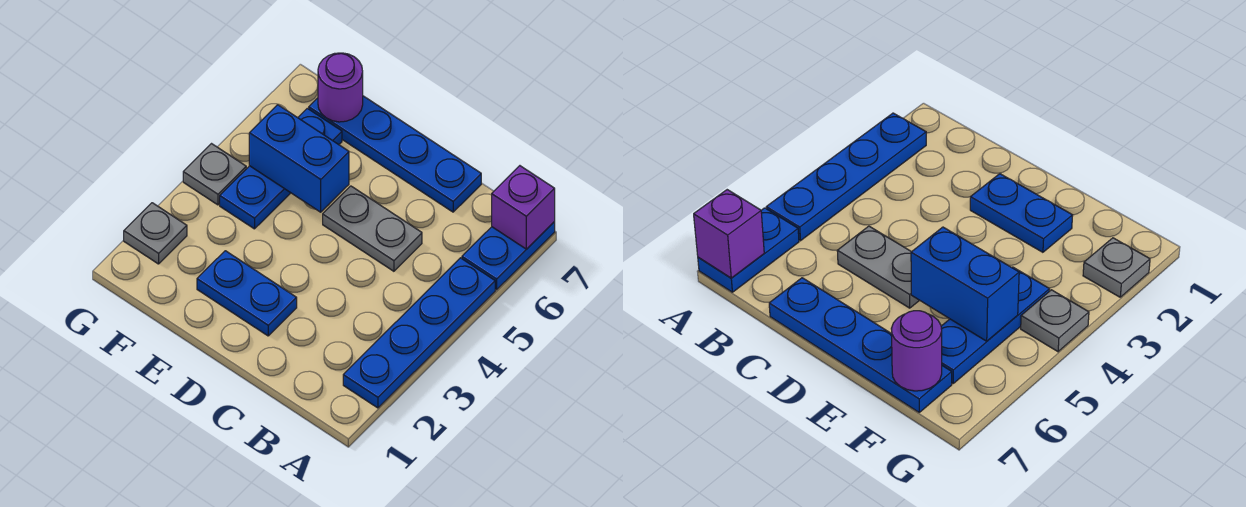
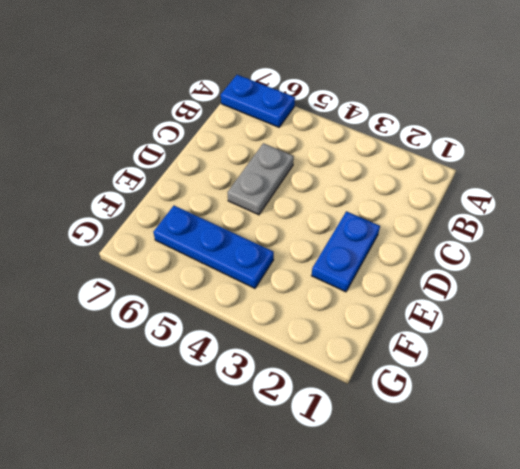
none -> blue plate A2:A5 level 1
none -> blue plate C7:F7 level 1

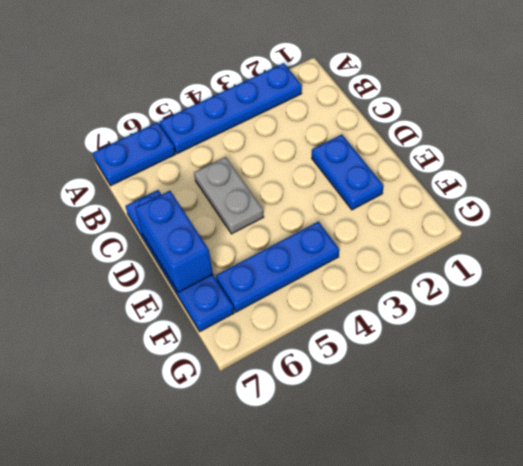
blue brick D7:E7 level 2 -> blue brick E5:F5 level 2
none -> grey plate G2 level 1
none -> grey plate G4 level 1

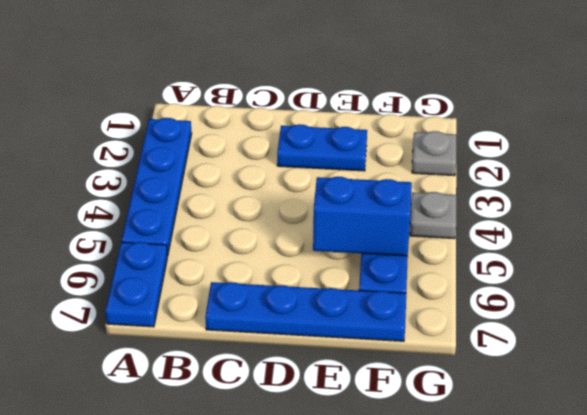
none -> grey plate C5:D5 level 1
none -> purple brick A7 level 2

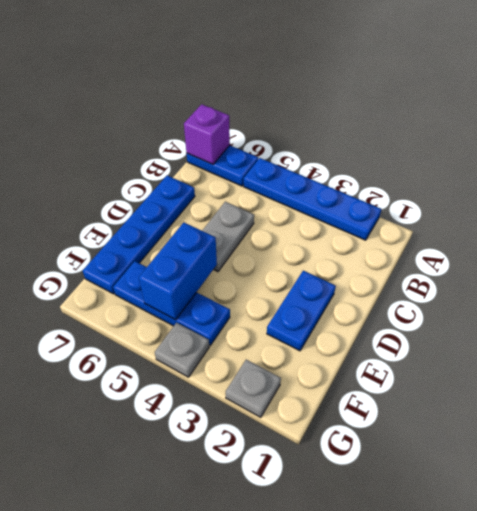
none -> purple round brick F7 level 2

